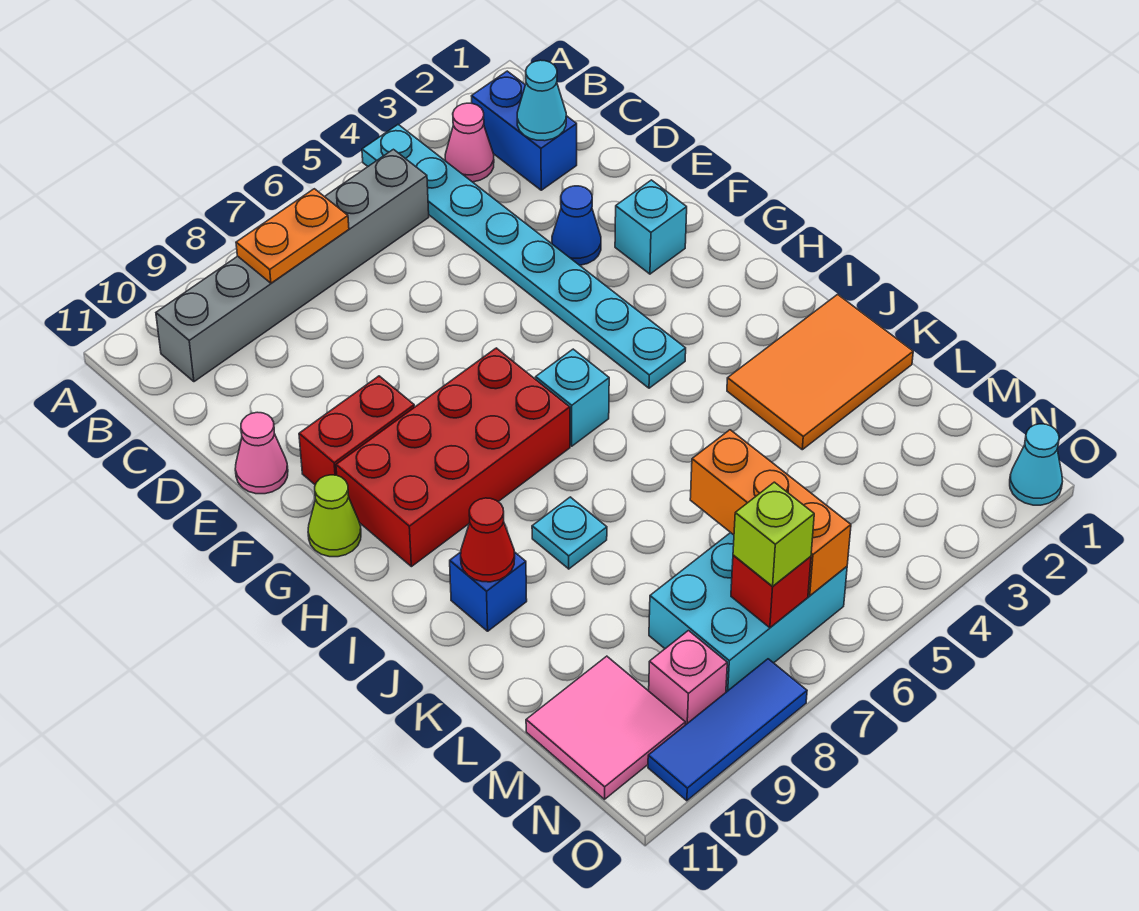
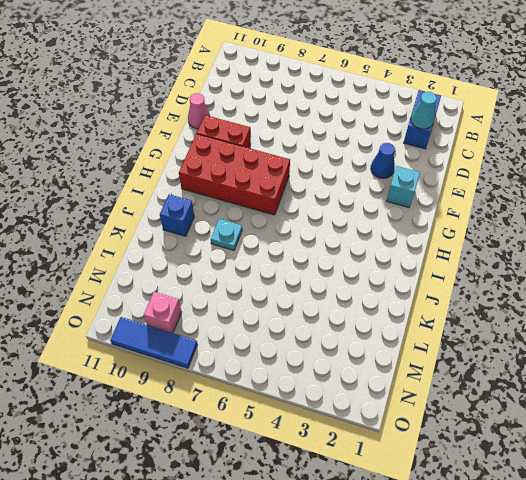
none -> cyan plate A4:H4 level 1
none -> pink cone B3 level 1
none -> grey brick B5:B10 level 1

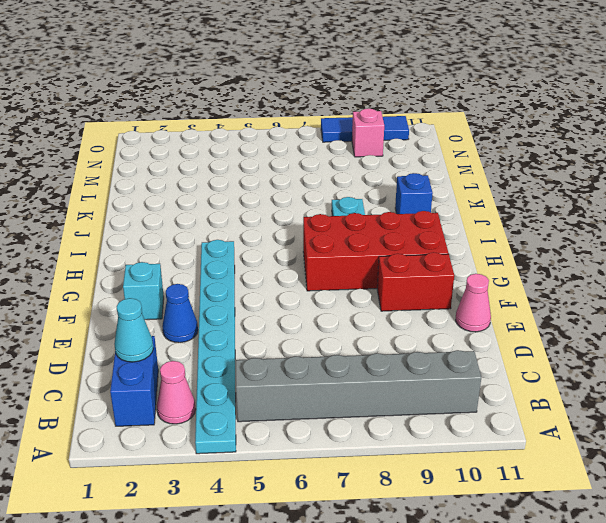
none -> lime cone G11 level 1
none -> cyan brick H6 level 1
none -> orange tile J1:K3 level 1

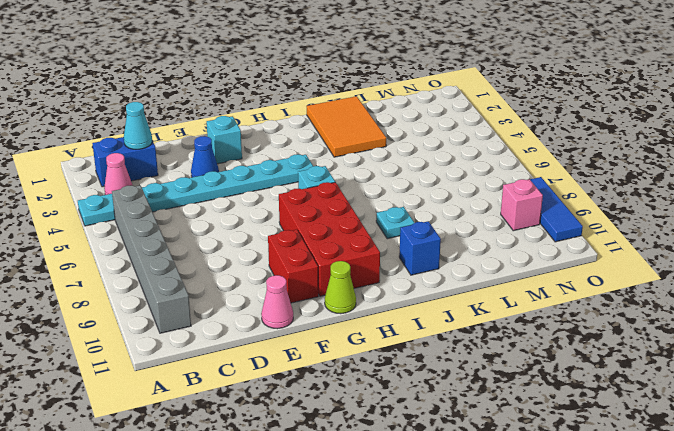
none -> cyan brick M6:N8 level 1
none -> pink tile M10:N11 level 1
none -> cyan cone O1 level 1

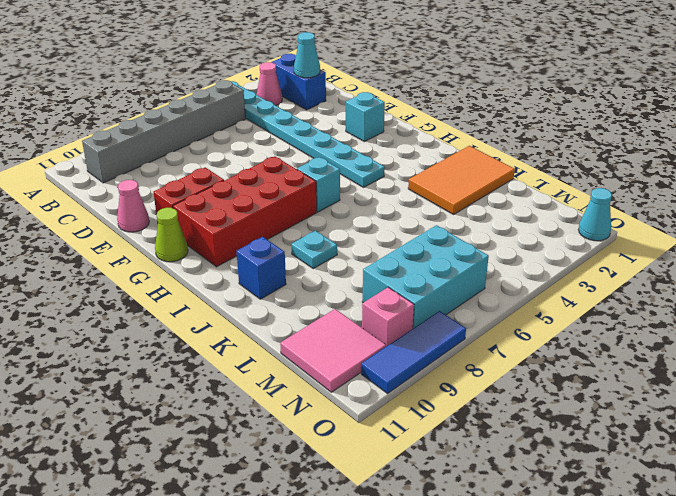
none -> blue cone E3 level 1
none -> orange plate B7:B8 level 2
none -> red cone J10 level 2

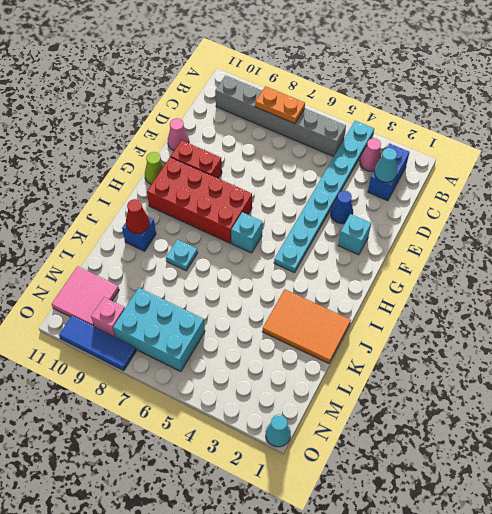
none -> orange brick L6:N6 level 2
none -> red brick N7 level 2
none -> lime brick N7 level 3

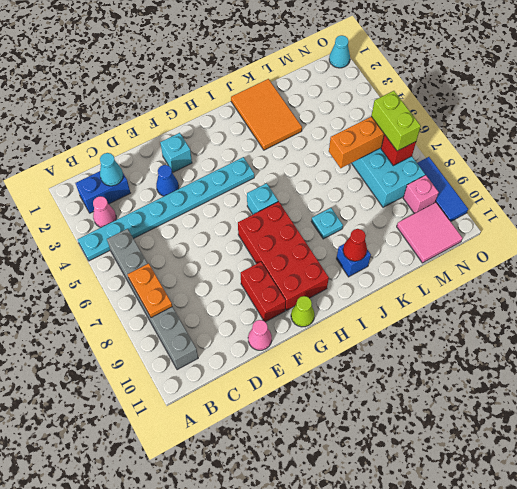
lime brick N6:N7 level 3 -> lime brick N7 level 3

